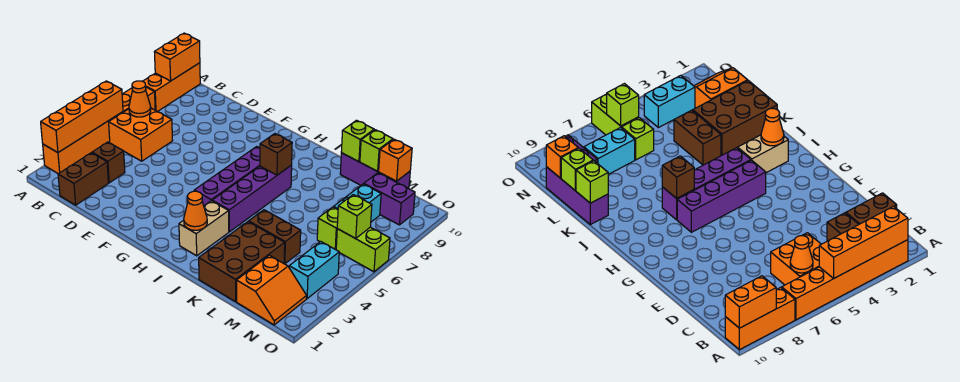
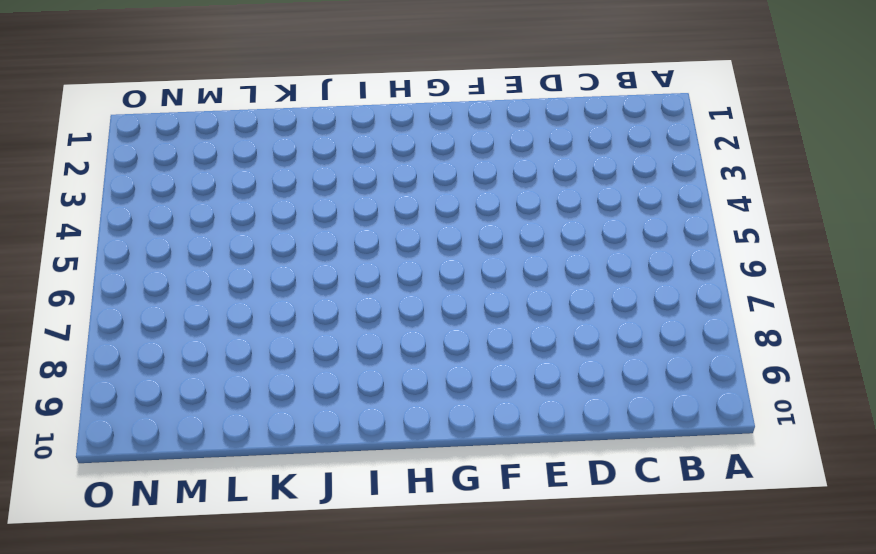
none -> orange brick A2:A7 level 1
none -> orange brick A8:A10 level 1
none -> orange brick B5:C6 level 1

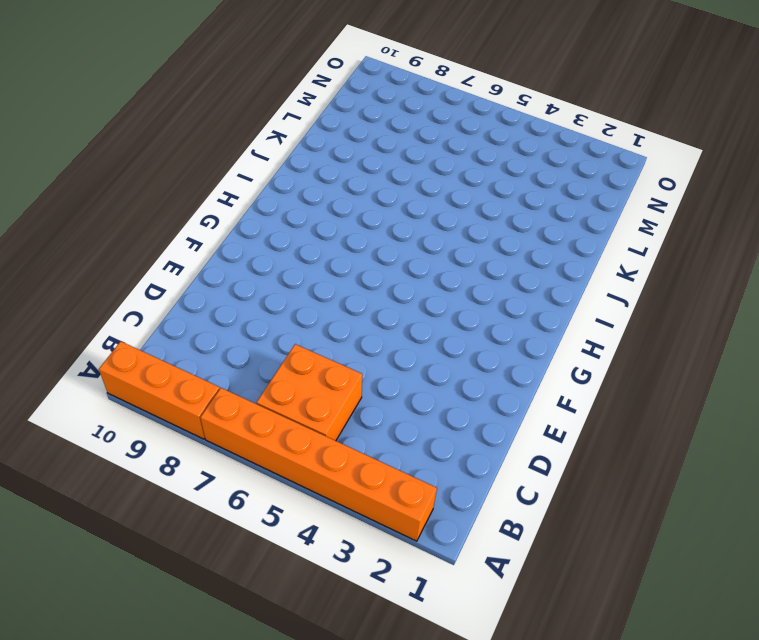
none -> brown brick C1:C2 level 1
none -> brown brick C3 level 1
none -> purple brick H4:H7 level 1

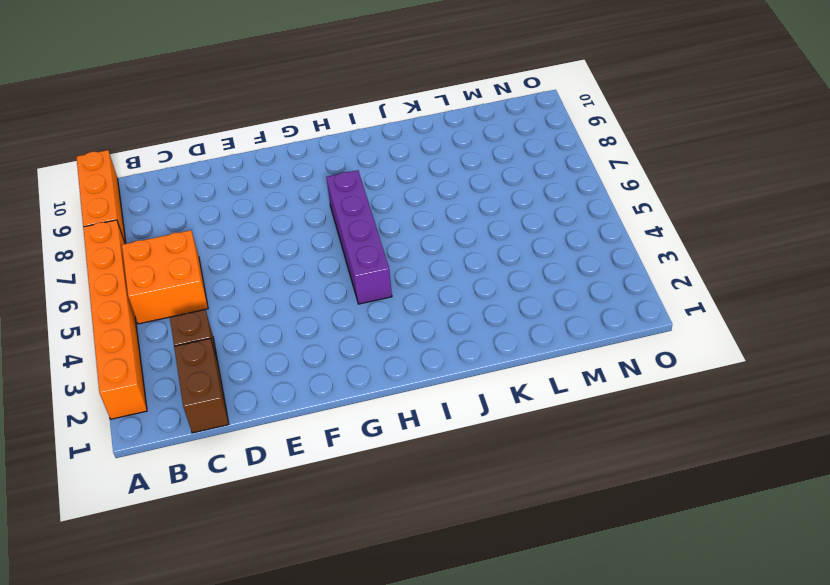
none -> tan brick I2:I3 level 1
none -> purple brick I4:I7 level 1
none -> brown brick K1:L3 level 1

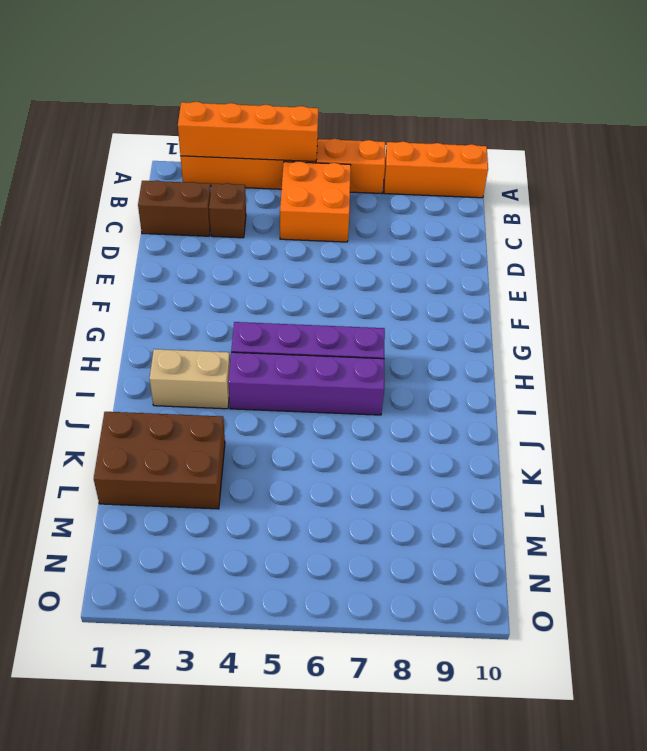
none -> brown brick K4:L4 level 1
none -> purple brick K10:M10 level 1
none -> orange slope M1:N2 level 1 top M

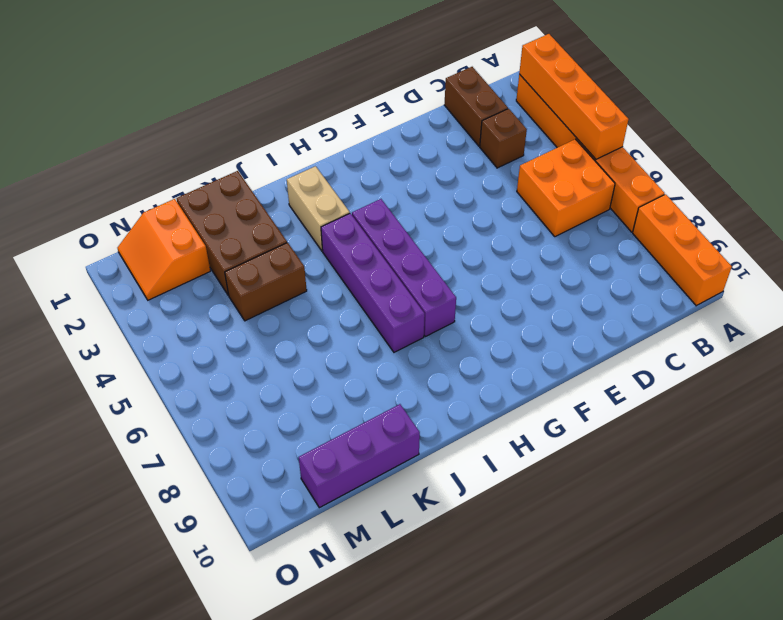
none -> lime brick M6 level 1
none -> cyan brick M7:M8 level 1
none -> purple brick M9:N9 level 1

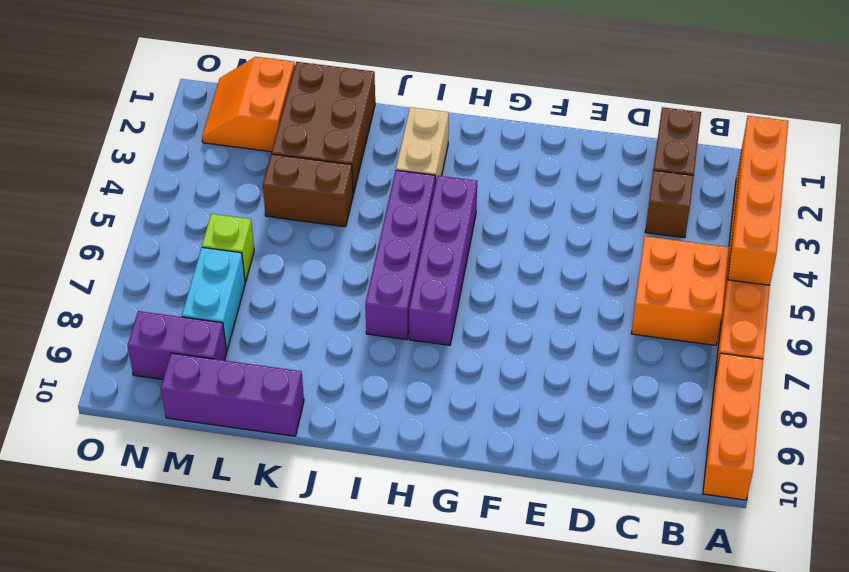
none -> cyan brick N3:N4 level 1
none -> lime brick N6:O6 level 1
none -> orange brick A9:A10 level 2

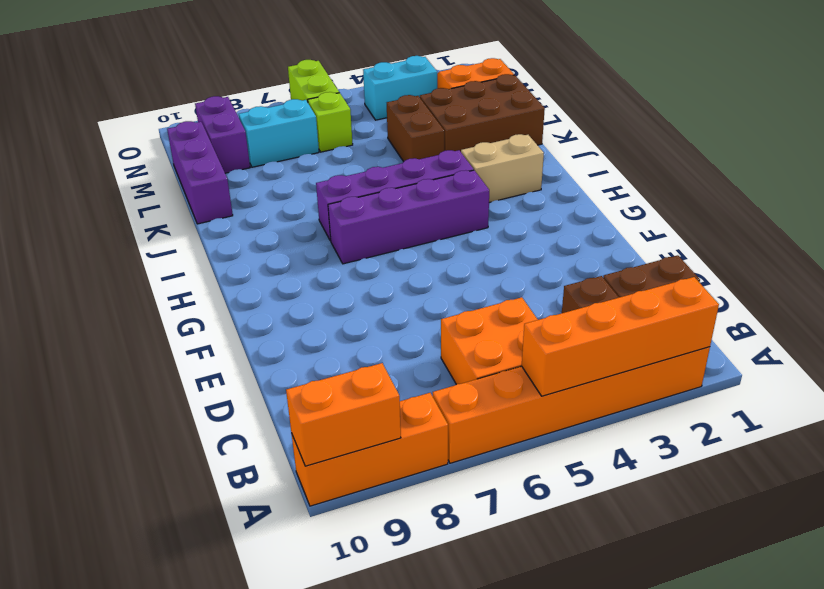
none -> orange cone B6 level 2
none -> orange cone I2 level 2
none -> brown brick I7 level 2

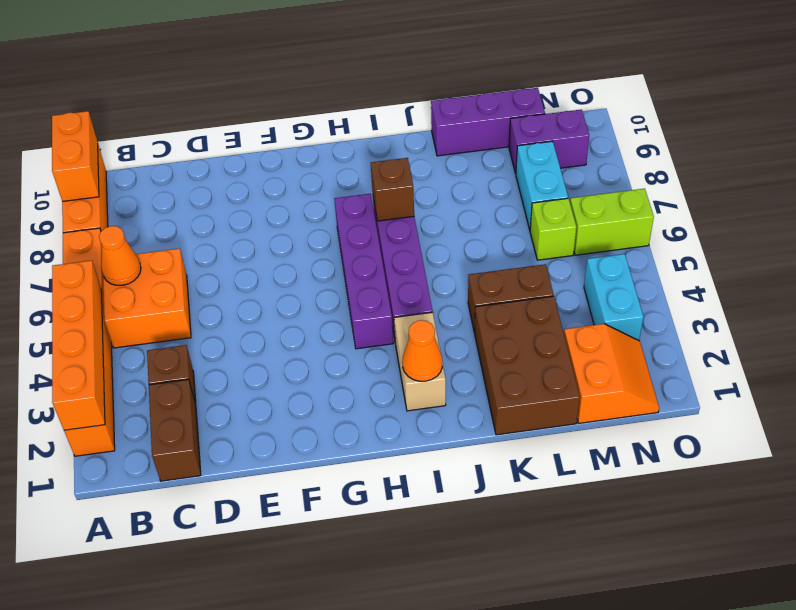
none -> lime brick K10 level 2
none -> lime brick L10 level 2
none -> orange brick M10 level 2

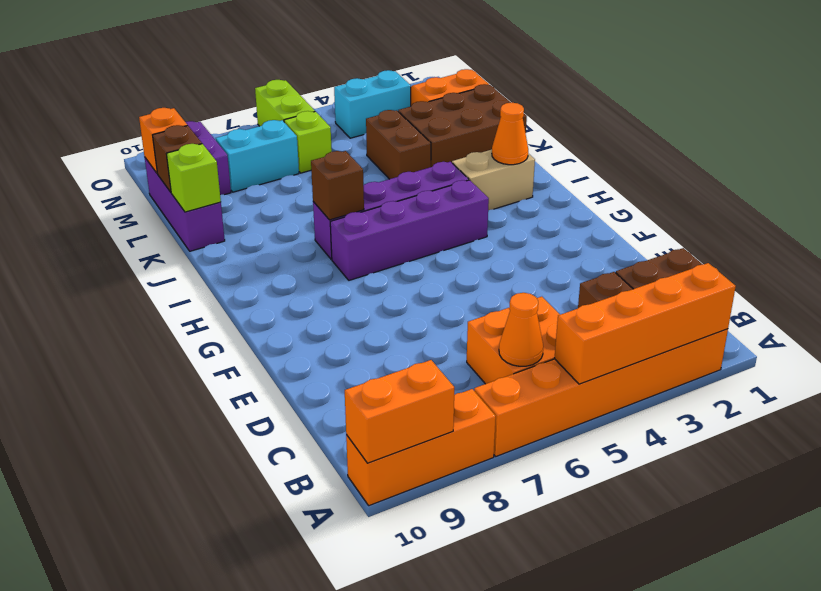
brown brick L10 level 2 -> lime brick L10 level 2
none -> lime brick N6 level 2

